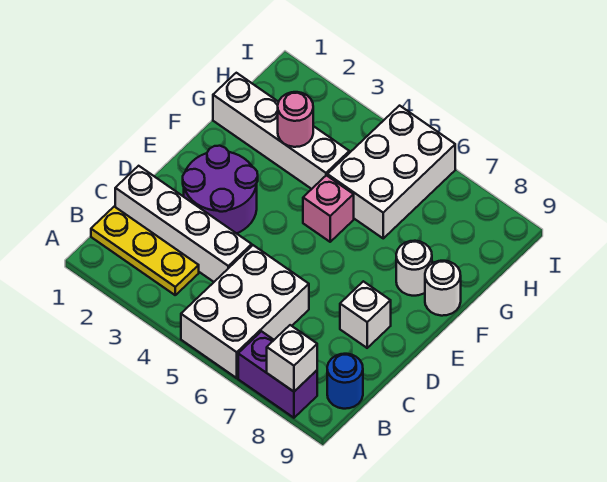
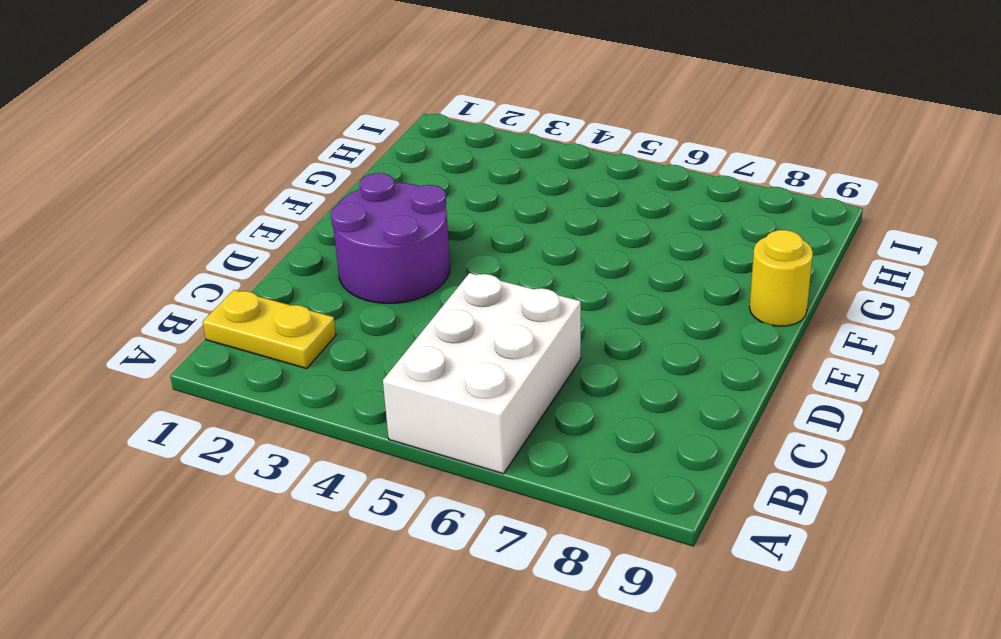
yellow plate B1:B2 level 1 -> yellow plate B1:B3 level 1
yellow round brick F9 level 1 -> white round brick F9 level 1
none -> purple brick A7:A8 level 1
none -> blue round brick B9 level 1
none -> white brick C1:C4 level 1

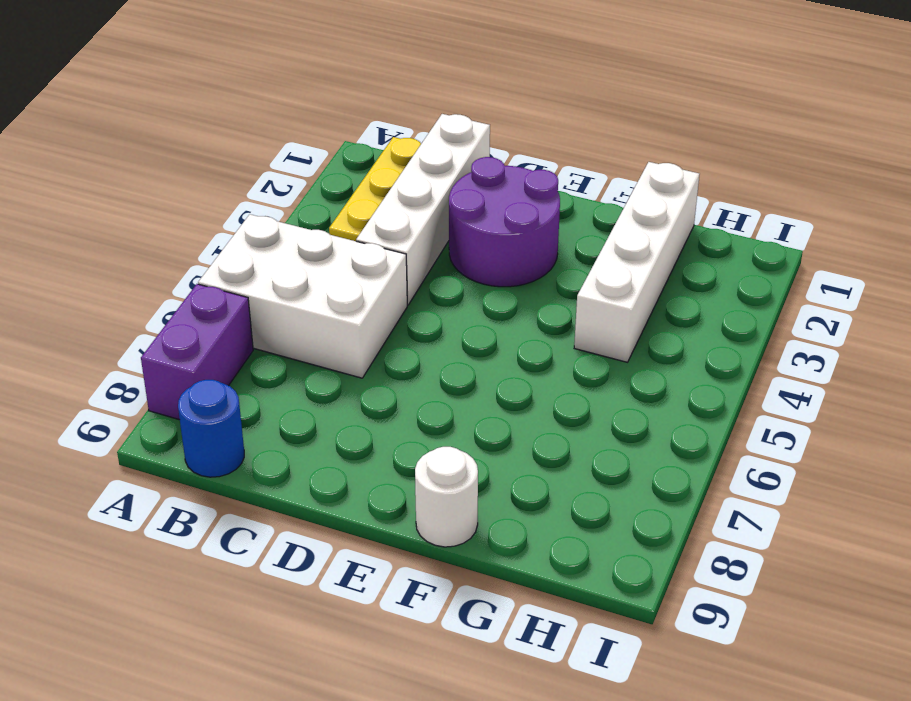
none -> white brick D8 level 1
none -> pink brick F5 level 1
none -> white round brick F8 level 1

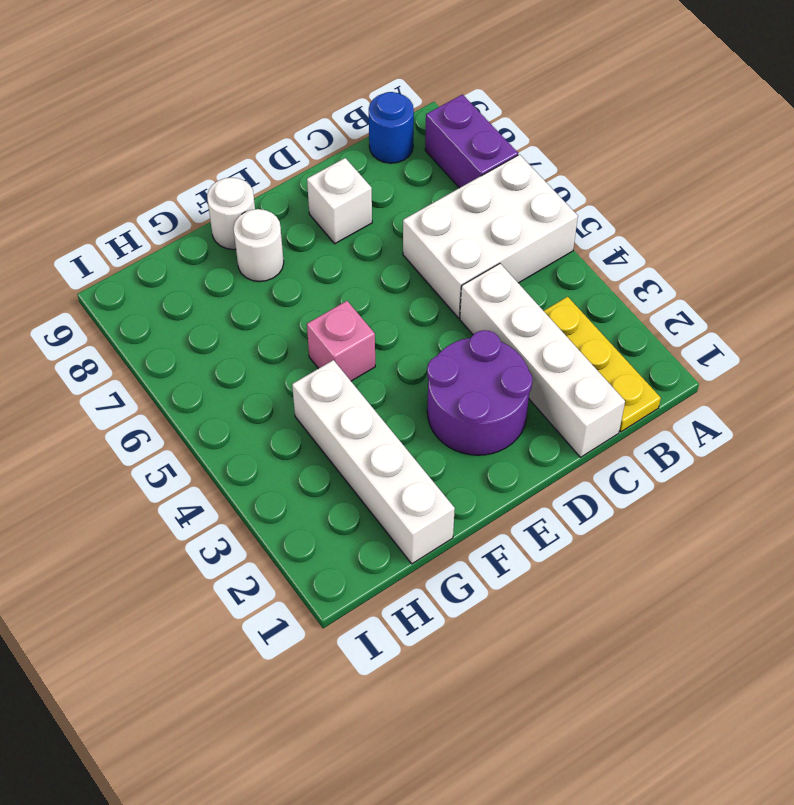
none -> white brick G5:I6 level 1
none -> white brick A8 level 2
none -> pink round brick G3 level 2

